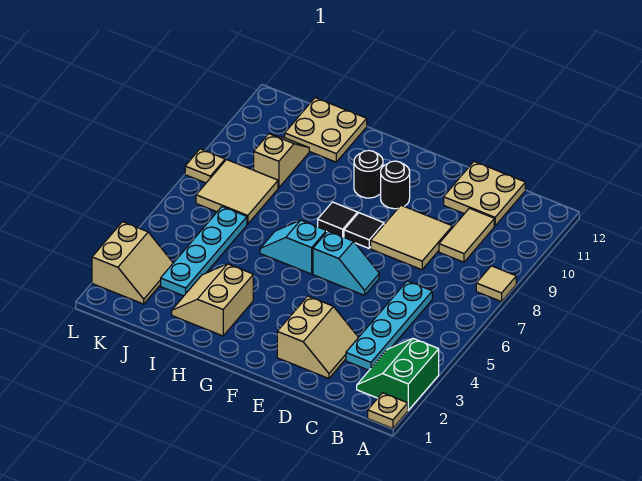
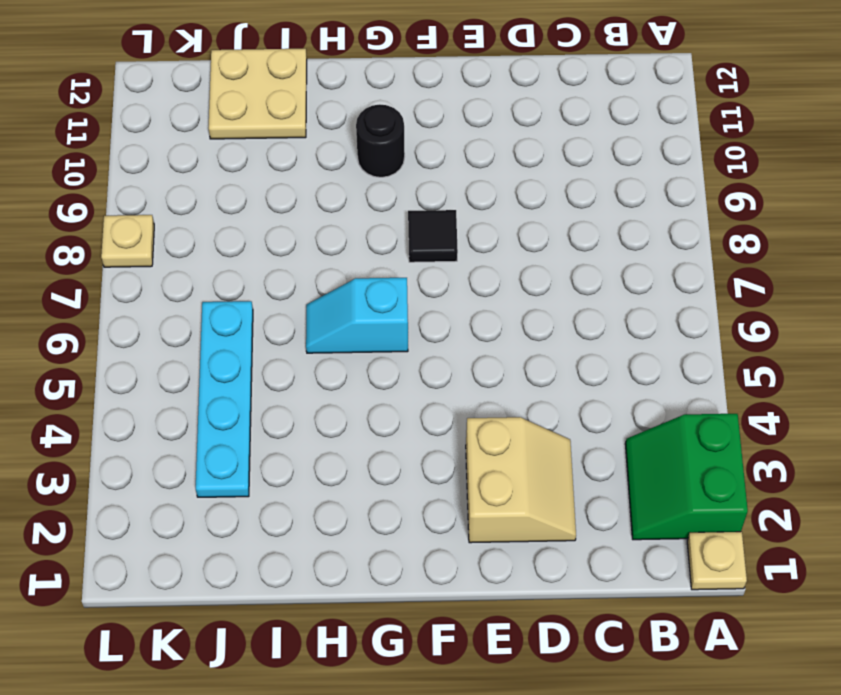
none -> tan tile A8 level 1
none -> cyan plate C3:C6 level 1
none -> tan tile C9:C10 level 1

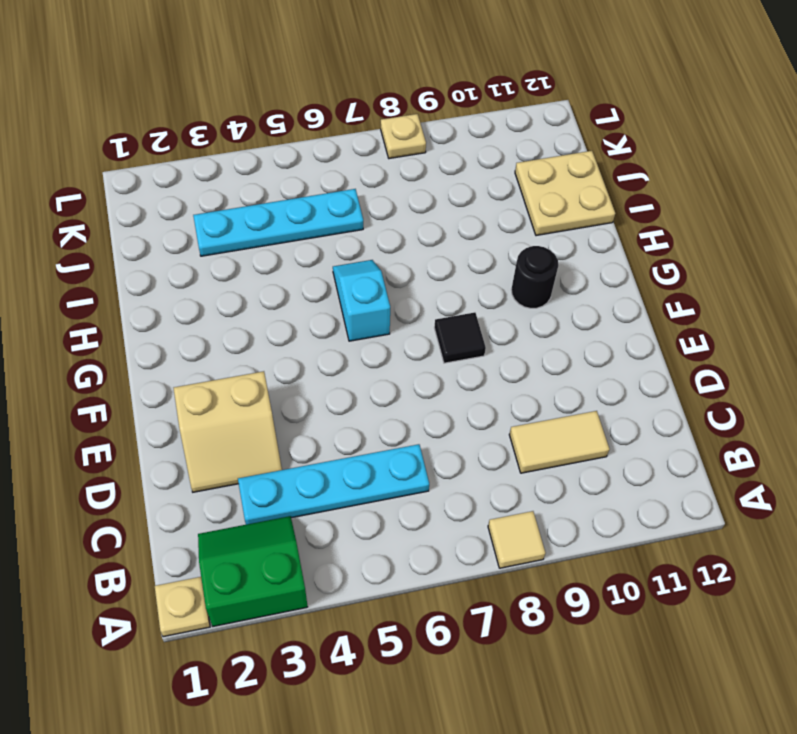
none -> tan plate C11:D12 level 1
none -> tan tile D8:E9 level 1
none -> cyan slope E6:F6 level 1 top F

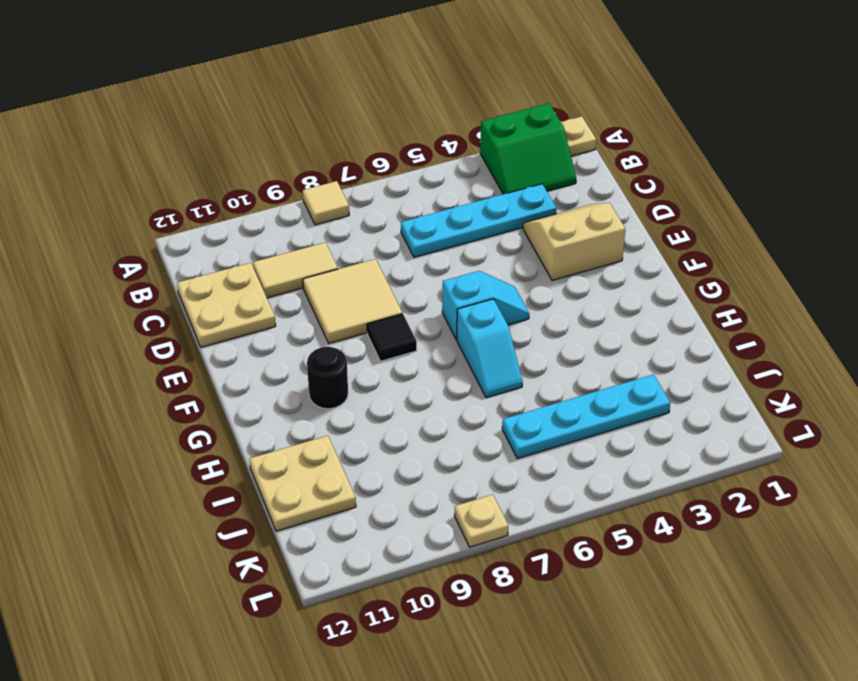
cyan slope F5:F6 level 1 top 6 -> cyan slope E6:F6 level 1 top F
none -> black round brick F10 level 1
none -> black tile G8 level 1
none -> tan slope H2:I3 level 1 top H

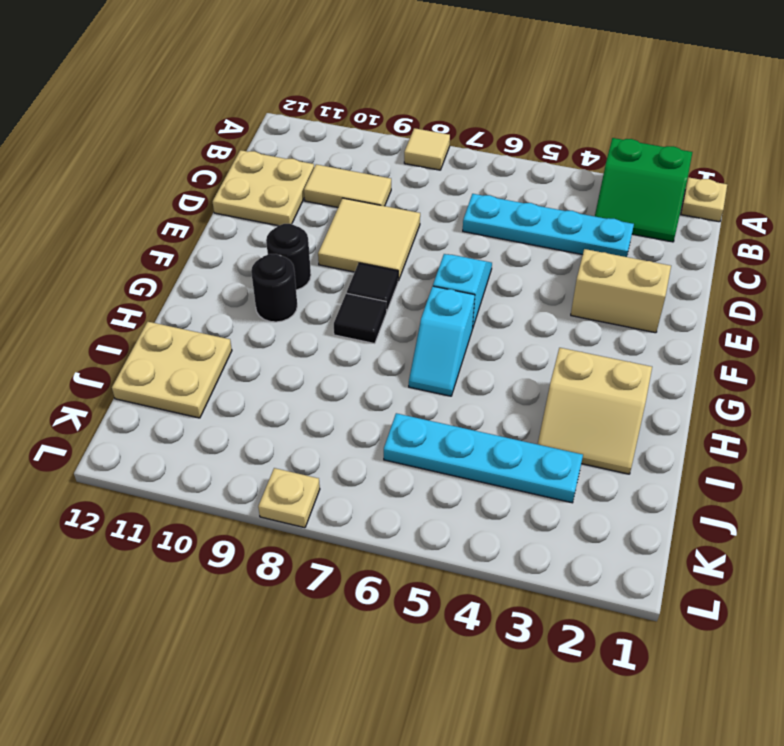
none -> tan tile J7:K8 level 1
none -> tan slope J9:J10 level 1 top 9
none -> tan slope K2:L3 level 1 top L

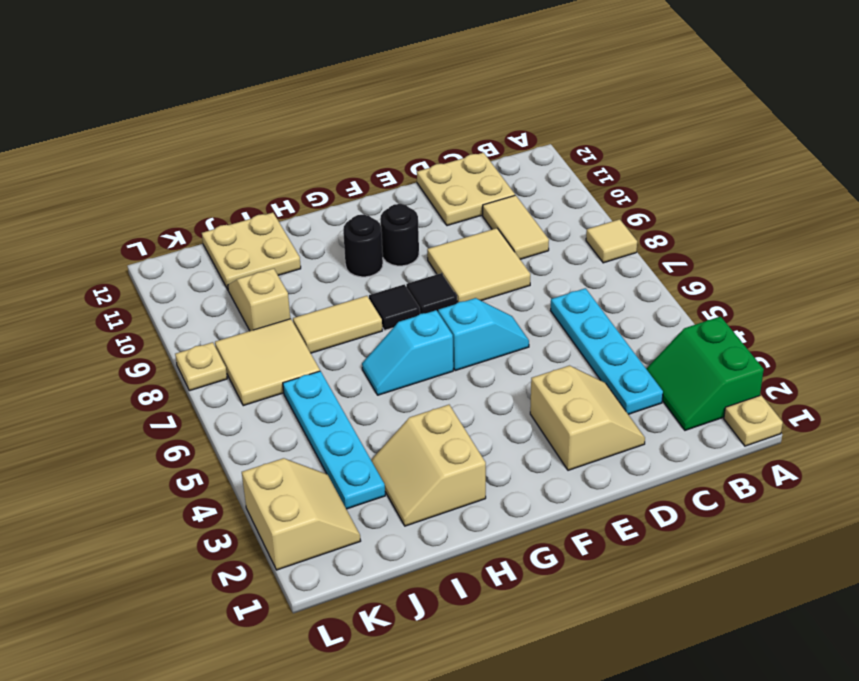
tan tile H8:I8 level 1 -> none

